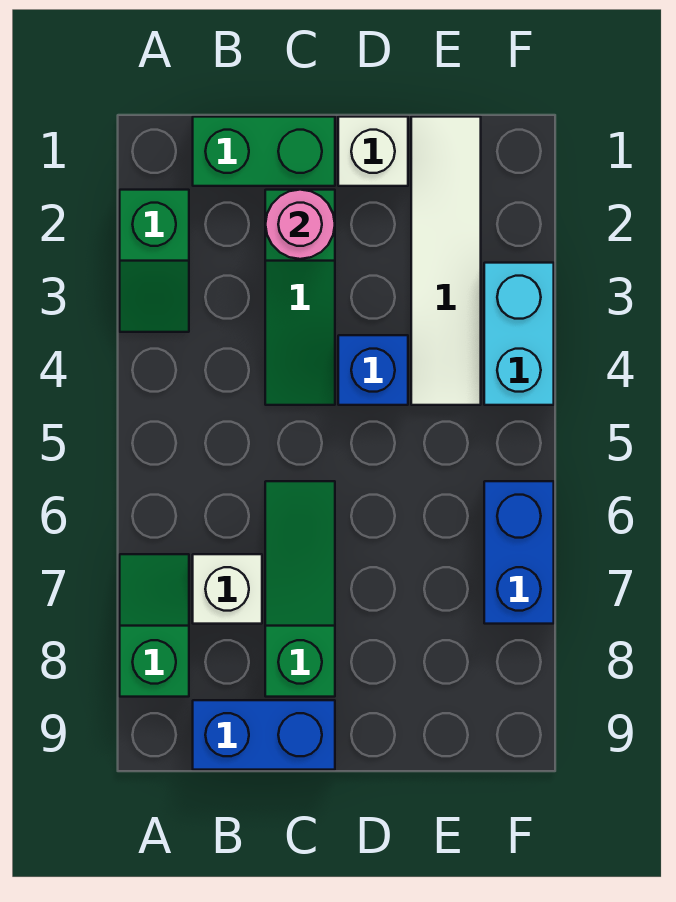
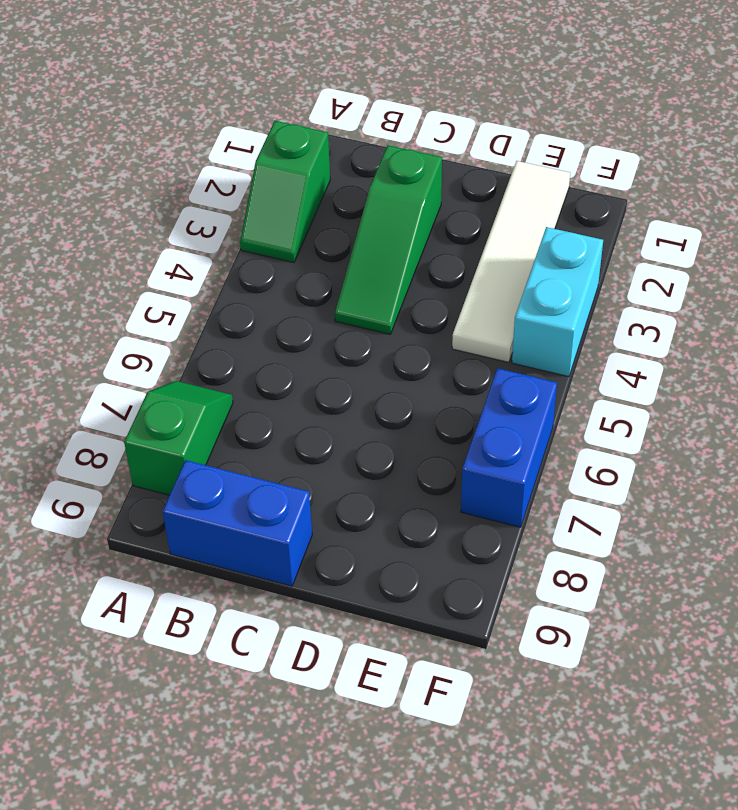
none -> green brick B1:C1 level 1
none -> white brick B7 level 1
none -> green slope C6:C8 level 1 top 8

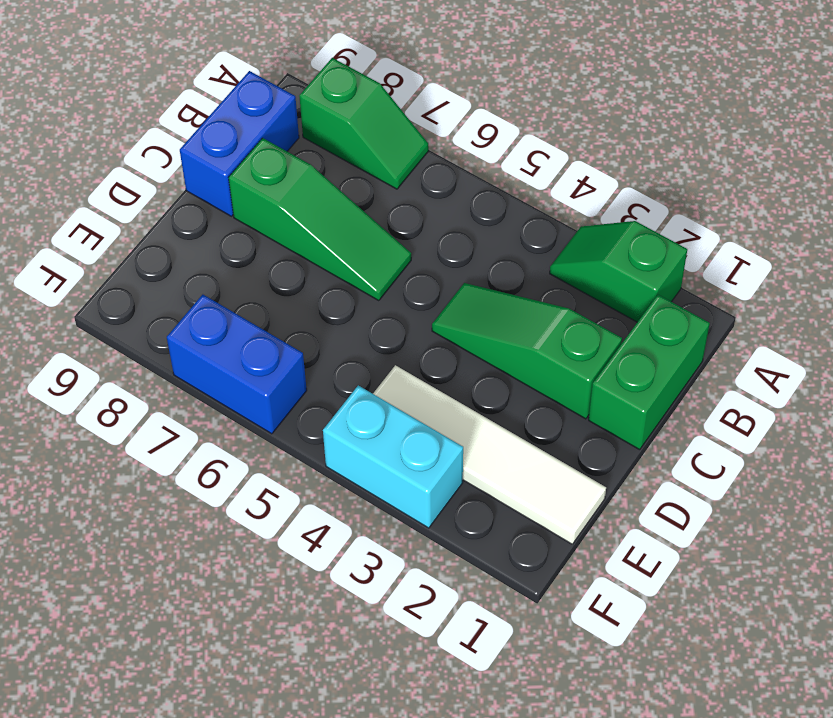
none -> white brick B7 level 1
none -> white brick D1 level 1
none -> blue brick D4 level 1

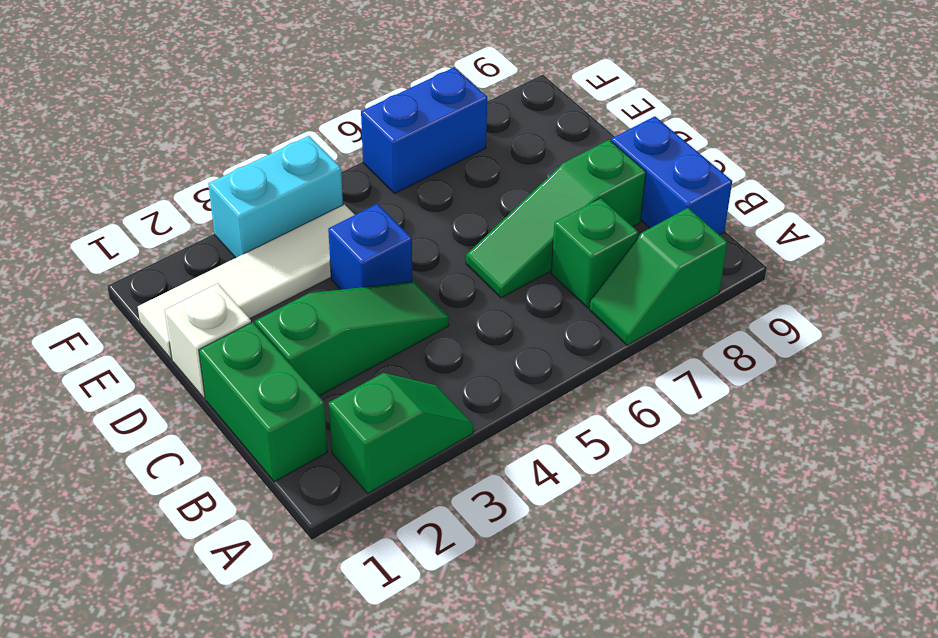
green brick B7 level 1 -> white brick B7 level 1
none -> pink round brick C2 level 2

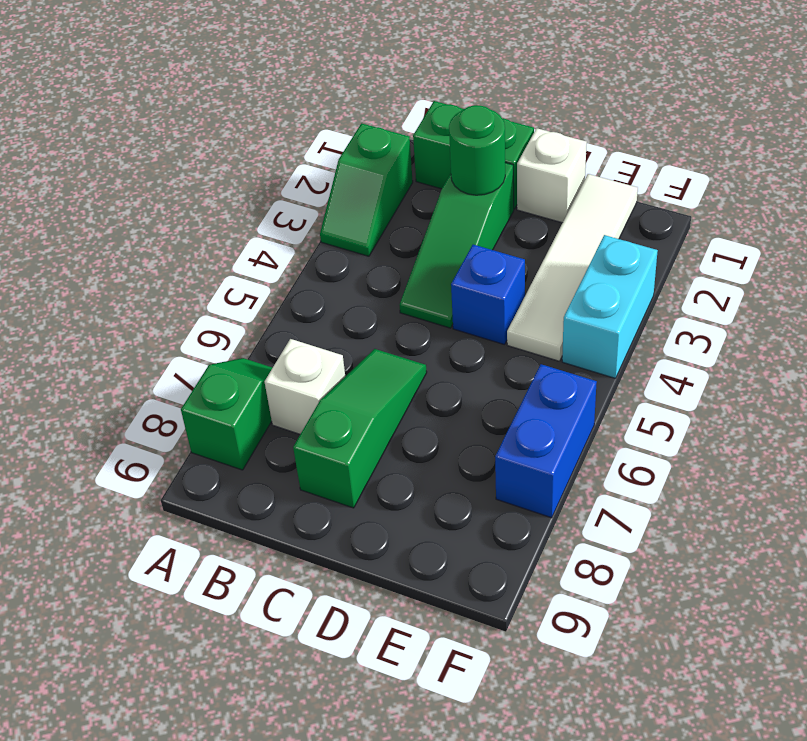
green round brick C2 level 2 -> pink round brick C2 level 2
none -> blue brick B9:C9 level 1

